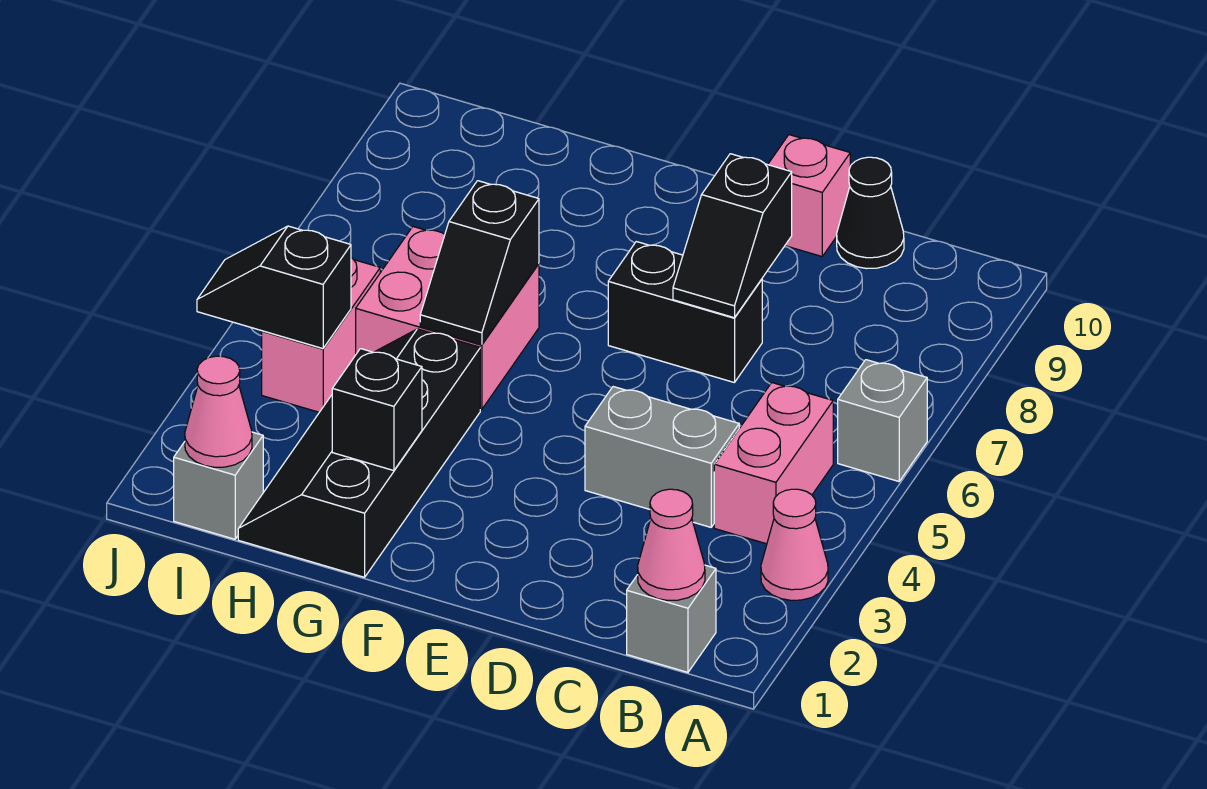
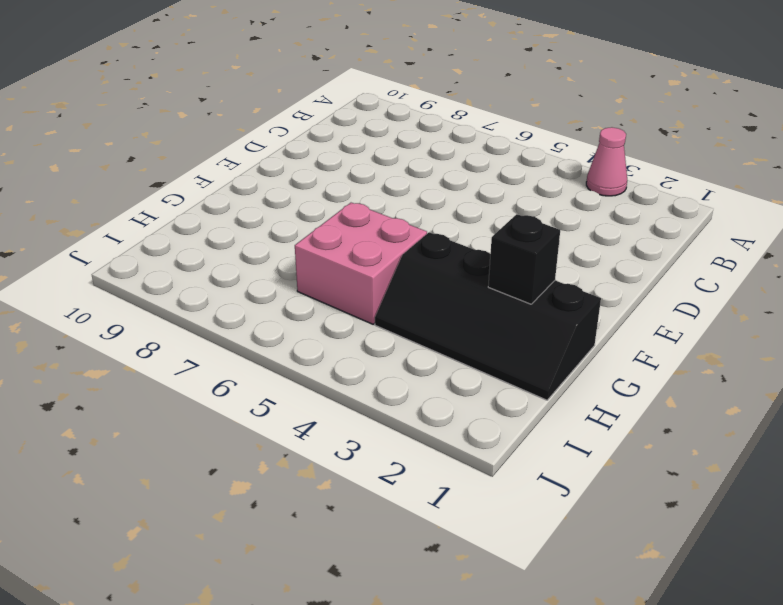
none -> grey brick A6 level 1
none -> grey brick B1 level 1
none -> pink brick B4:B5 level 1

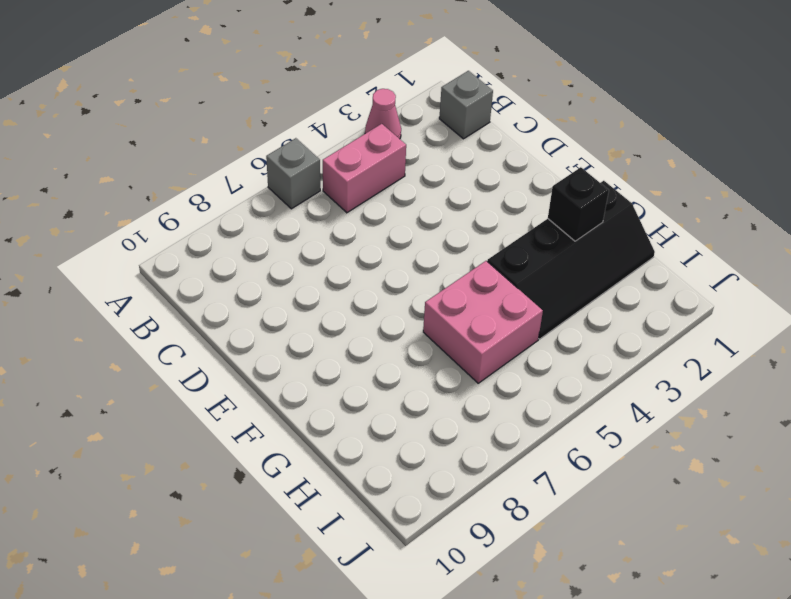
none -> grey brick C4:D4 level 1
none -> black cone C10 level 1
none -> black brick D7:E7 level 1

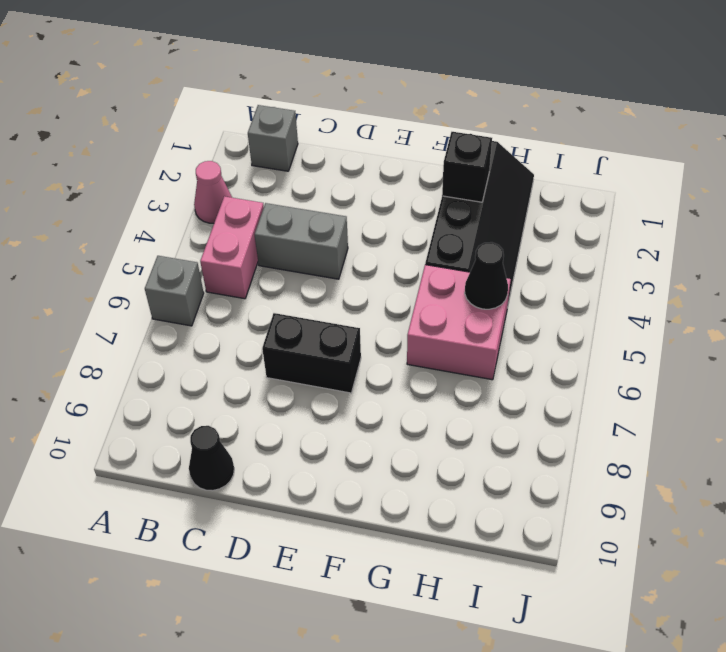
black cone H5 level 2 -> none
none -> pink brick D10 level 1
none -> grey brick I1 level 1
none -> pink brick I4:I5 level 1

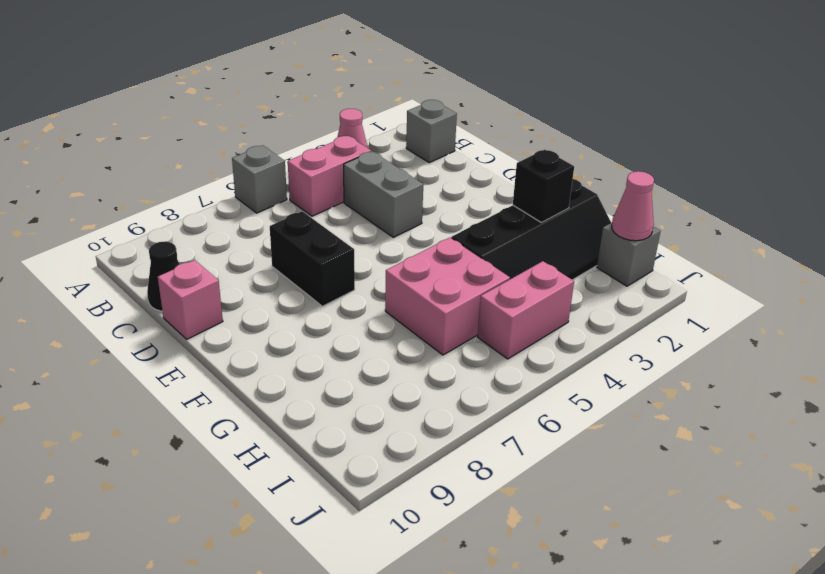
none -> pink cone B1 level 2
none -> black slope D7:D8 level 2 top 8
none -> black slope G5:G6 level 2 top 6

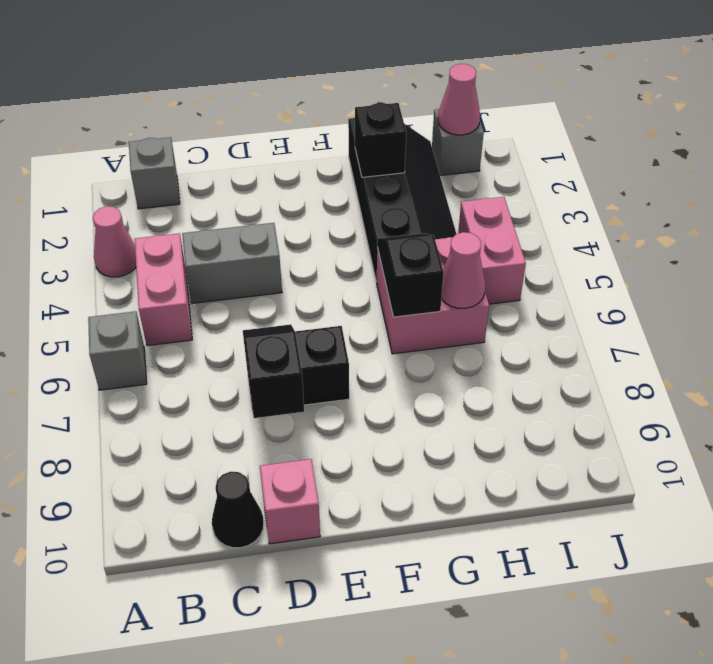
pink cone H6 level 2 -> pink cone B1 level 2
none -> black slope I4:J4 level 2 top I

